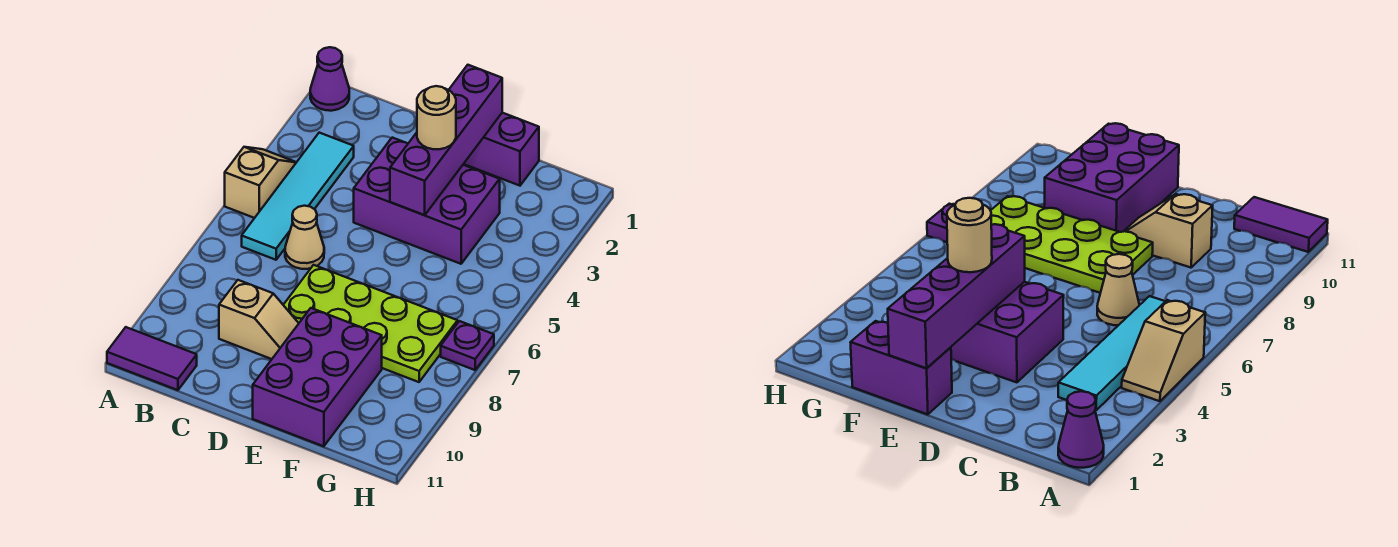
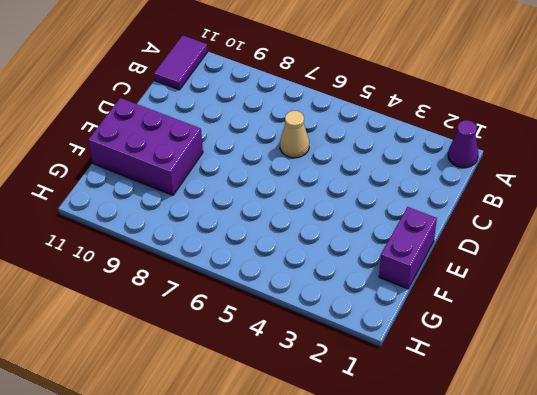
none -> tan slope A4:A5 level 1 top 5
none -> cyan tile B3:B6 level 1
none -> tan slope C9:D9 level 1 top C

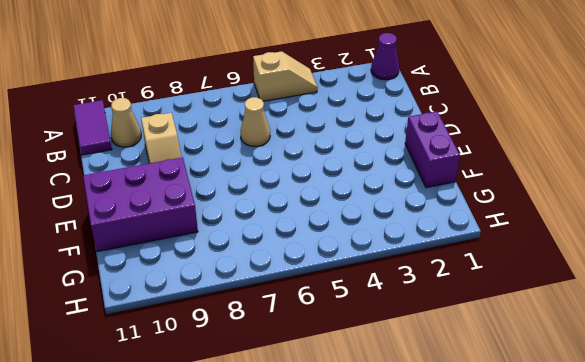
tan cone B10 level 1 -> none
none -> cyan tile B3:B6 level 1
none -> purple brick D3:F4 level 1
none -> lime plate D7:G8 level 1

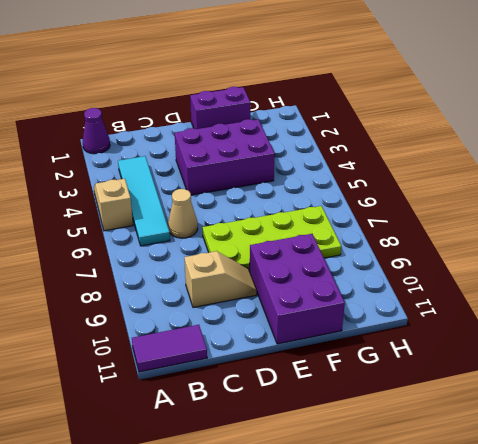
none -> purple plate H7 level 1
none -> purple brick E1:E4 level 2
none -> tan round brick E3 level 3

